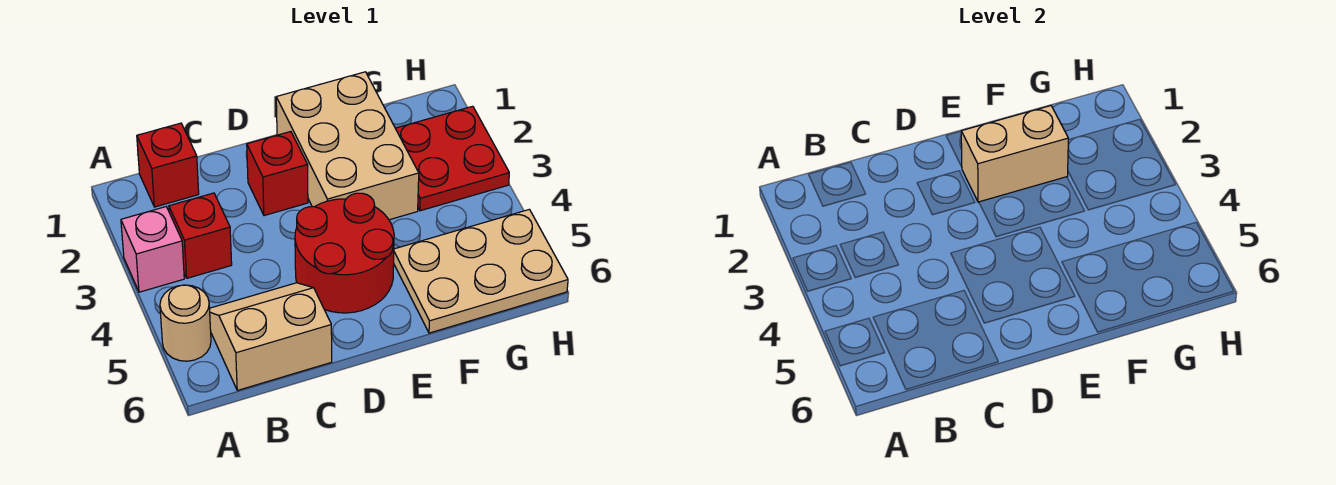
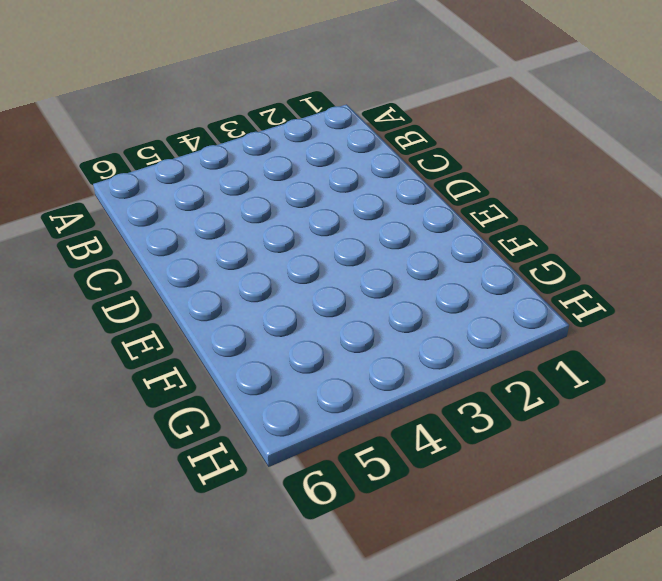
none -> pink brick A3 level 1
none -> tan round brick A5 level 1

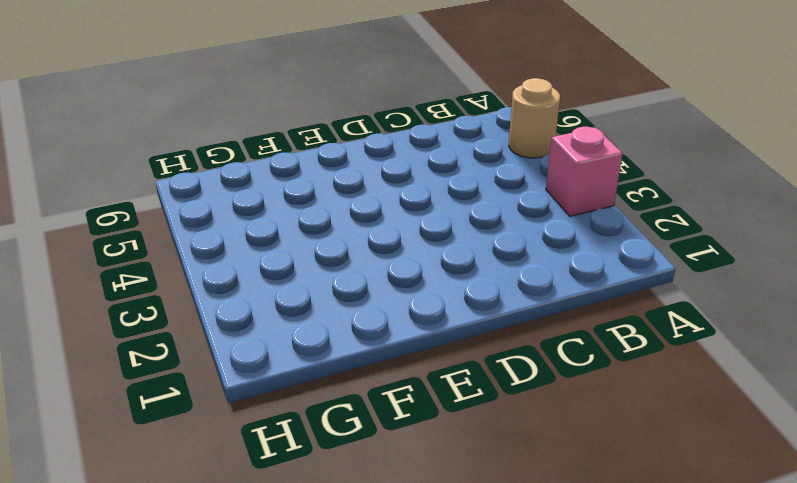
none -> red brick B1 level 1
none -> red brick B3 level 1

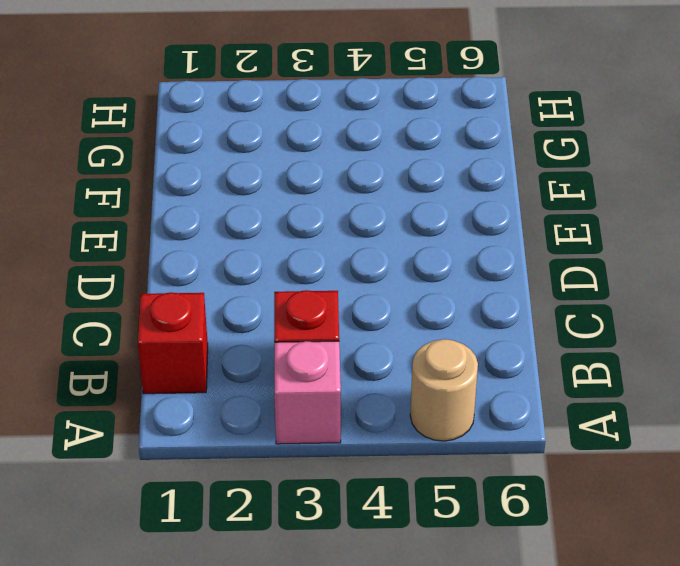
none -> tan slope B5:C6 level 1 top 6
none -> red brick D2 level 1

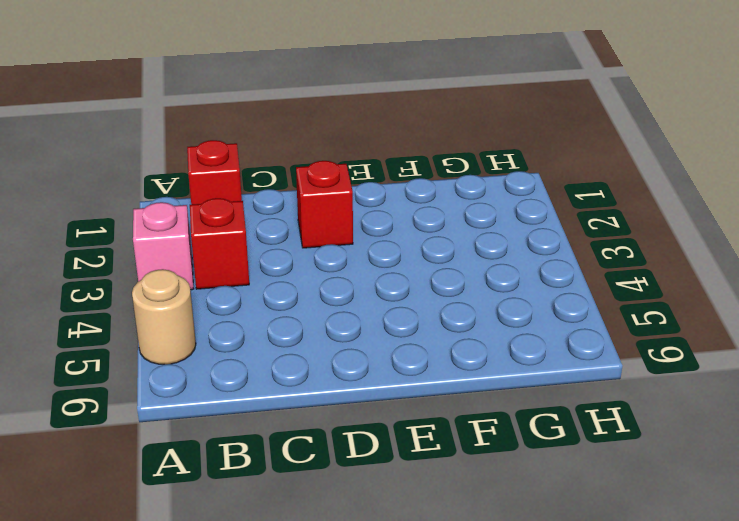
none -> tan slope B5:C6 level 1 top 6
none -> red round brick D4:E5 level 1

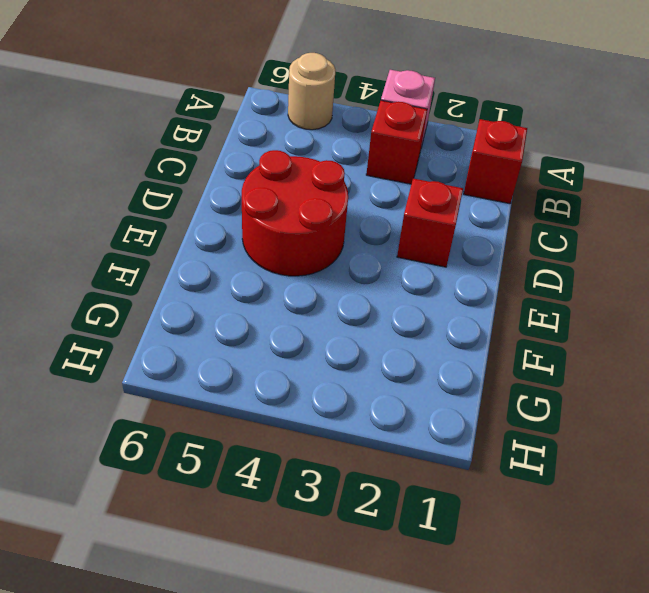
none -> tan slope B5:C6 level 1 top 6
none -> tan brick E1:F3 level 1

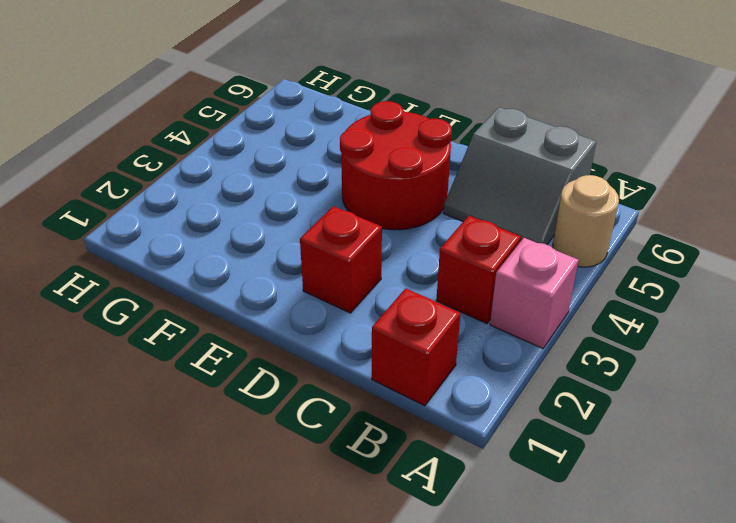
grey slope B5:C6 level 1 top 6 -> tan slope B5:C6 level 1 top 6
none -> tan brick E1:F3 level 1
none -> tan plate F5:H6 level 1

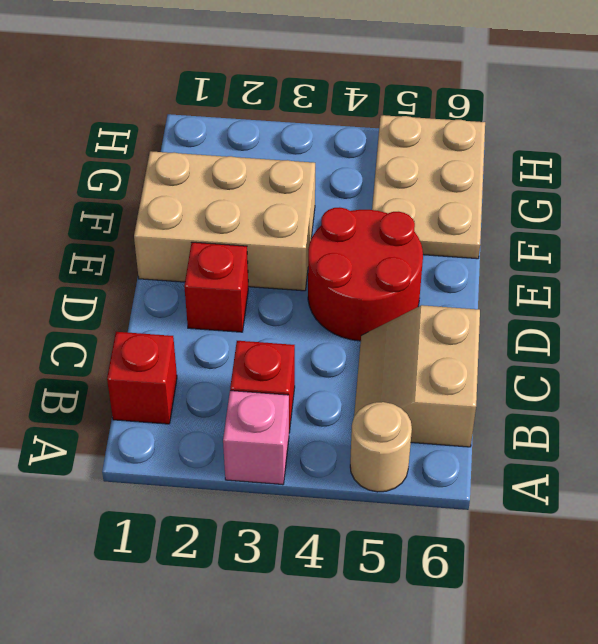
none -> red plate G2:H3 level 1
none -> tan brick E2:F2 level 2

